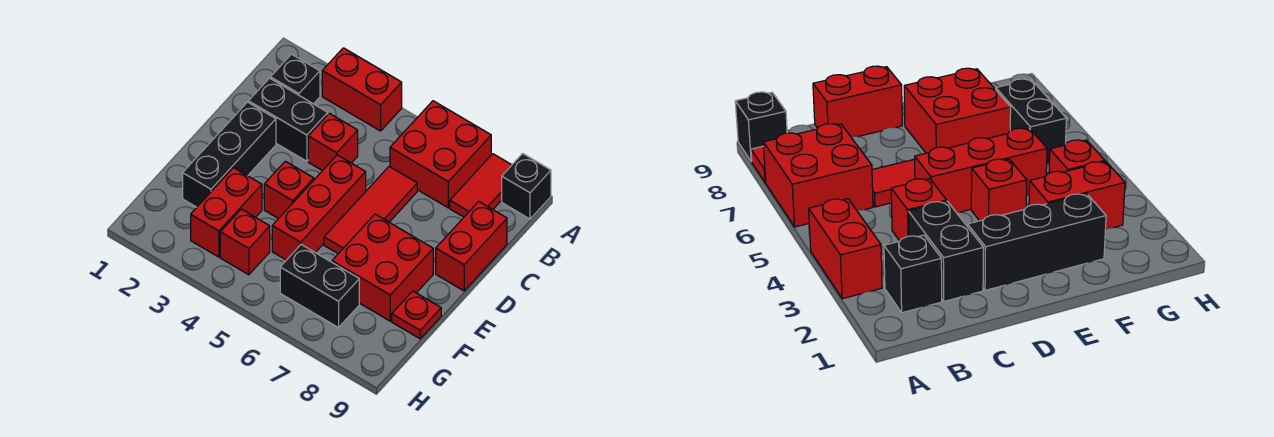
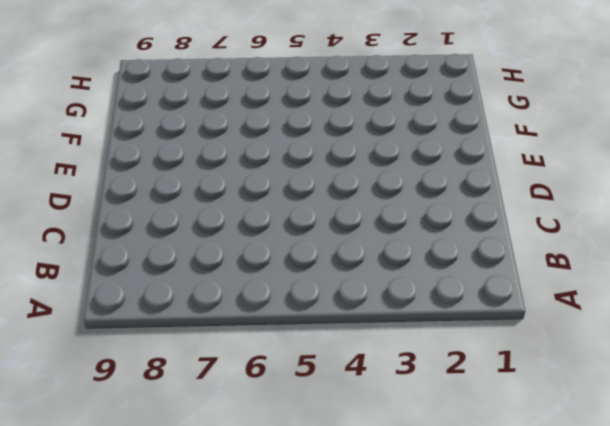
none -> red brick A3:A4 level 1
none -> red brick A6:B7 level 1
none -> red tile A8:B8 level 1

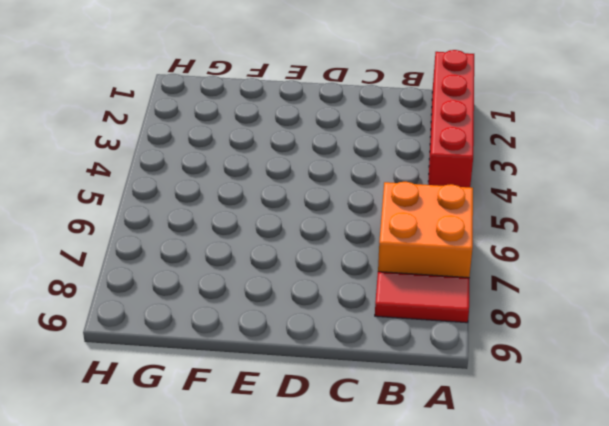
red brick A1:A4 level 1 -> red brick A3:A4 level 1
orange brick A6:B7 level 1 -> red brick A6:B7 level 1
none -> black brick A9 level 1
none -> black brick B2 level 1
none -> black brick C2:C3 level 1

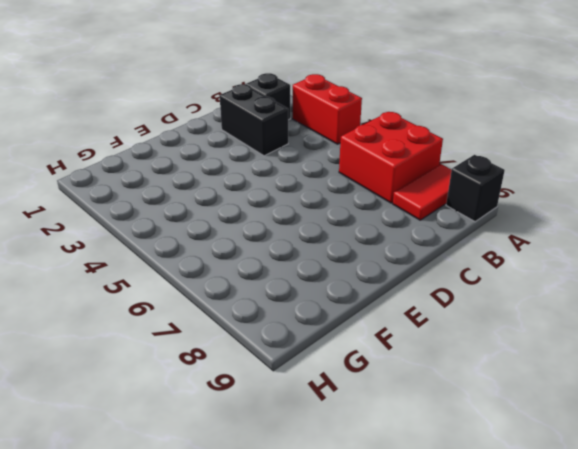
none -> red brick C4 level 1
none -> red tile C6:E6 level 1
none -> red brick C9:D9 level 1

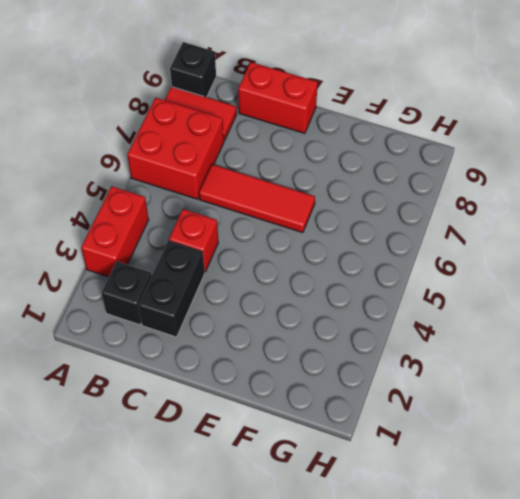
none -> black brick D2:F2 level 1
none -> red brick D5:F5 level 1
none -> red brick E4 level 1

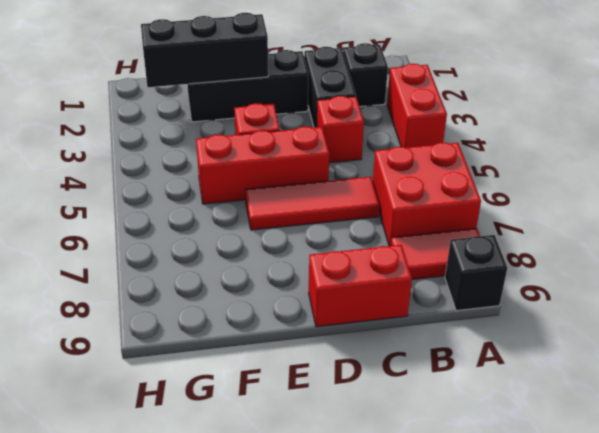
black brick E2:G2 level 2 -> none
none -> red brick E7:F8 level 1
none -> red brick F3:G3 level 1
none -> red plate F9 level 1

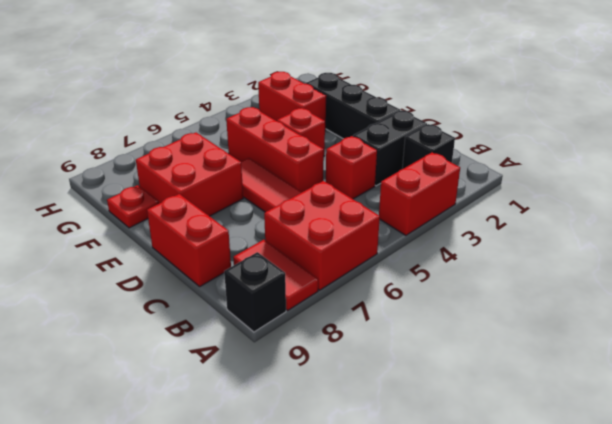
none -> red brick G4 level 1
none -> black brick G6:G7 level 1

